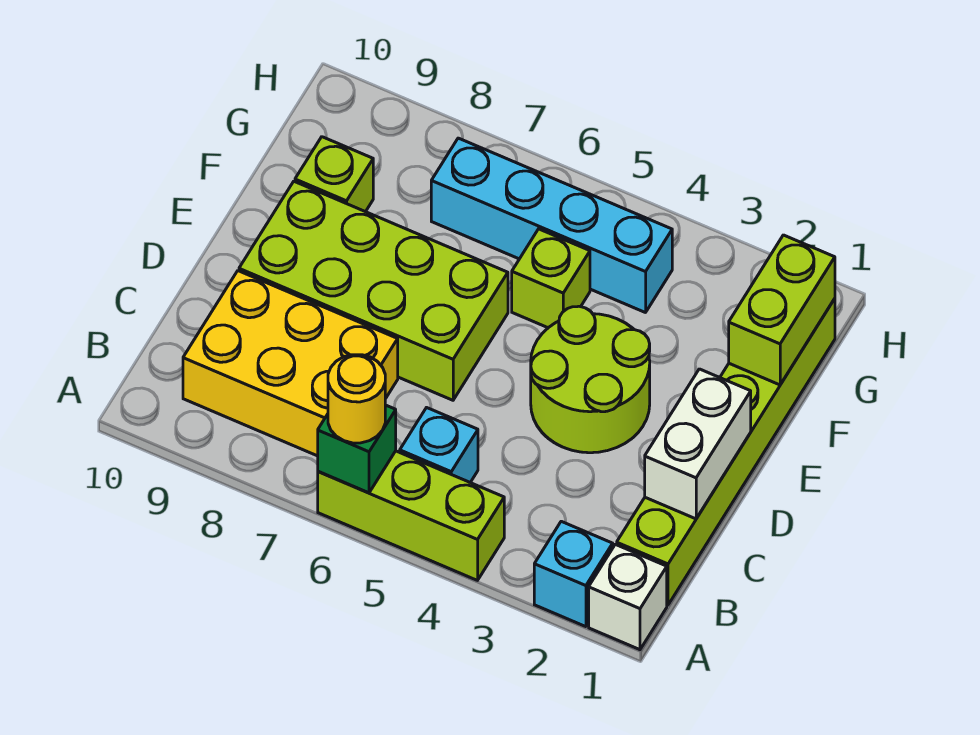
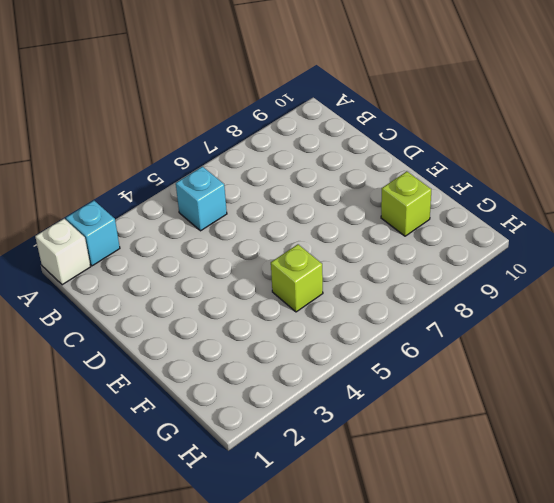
none -> lime brick A4:A6 level 1
none -> lime brick B1:G1 level 1
none -> yellow brick B7:C9 level 1

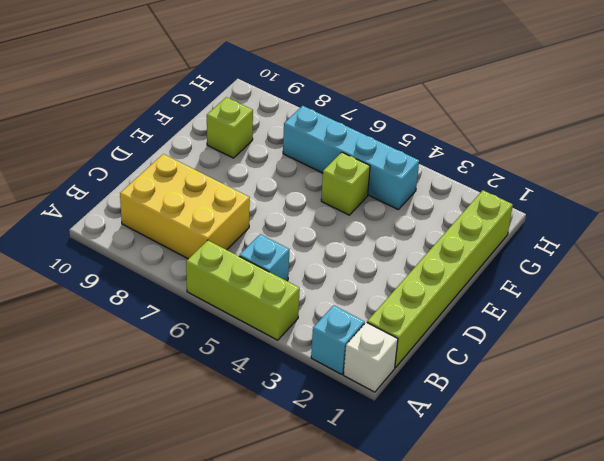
none -> lime round brick D3:E4 level 1
none -> lime brick D6:E9 level 1
none -> green brick A6 level 2

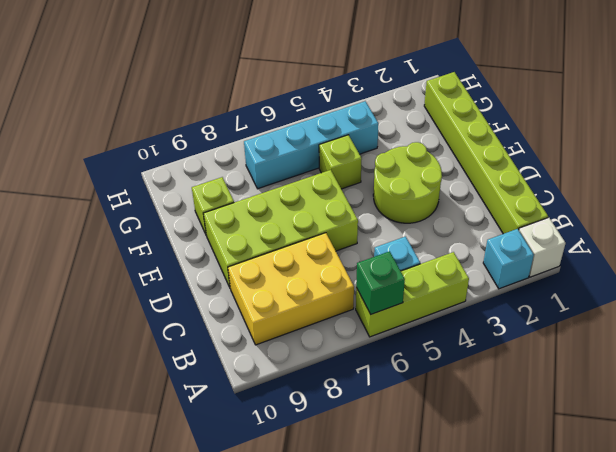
none -> white brick C1:D1 level 2
none -> lime brick F1:G1 level 2
none -> yellow round brick A6 level 3

